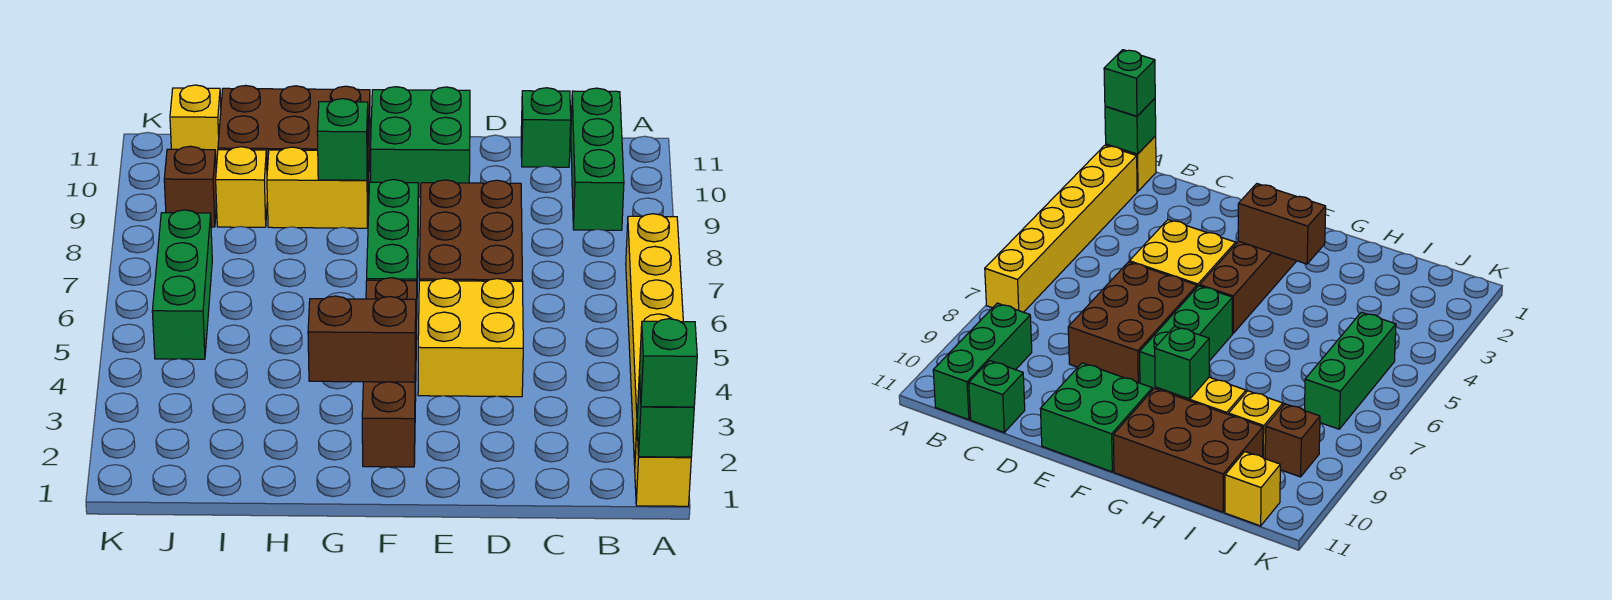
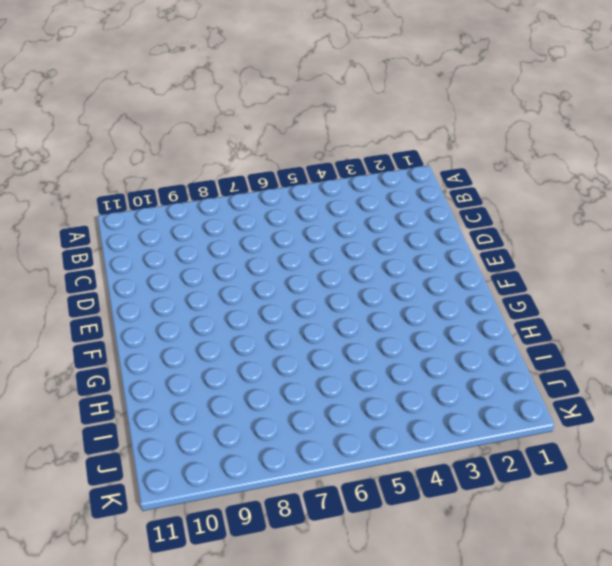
none -> yellow brick A1 level 1
none -> yellow brick A2:A7 level 1
none -> green brick B9:B11 level 1

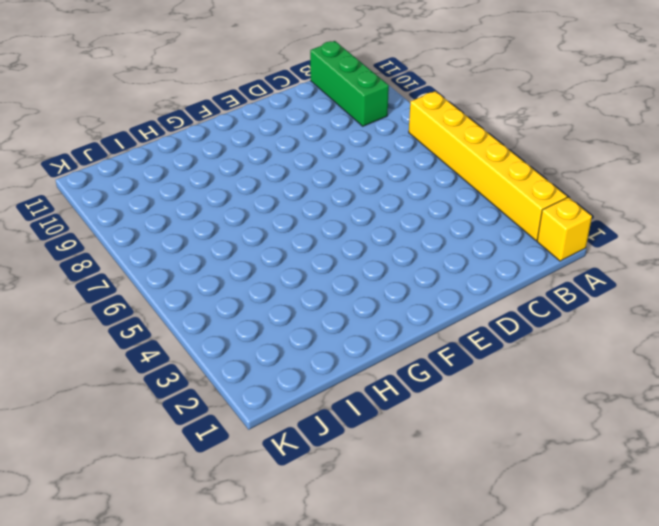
none -> green brick C11 level 1
none -> yellow brick D4:E5 level 1
none -> brown brick D6:E8 level 1

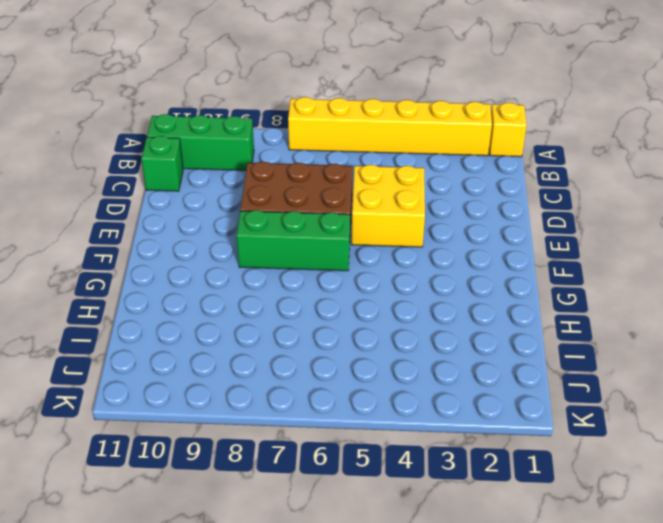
none -> green brick E10:F11 level 1
none -> brown brick F2:F5 level 1
none -> yellow brick G9:H9 level 1

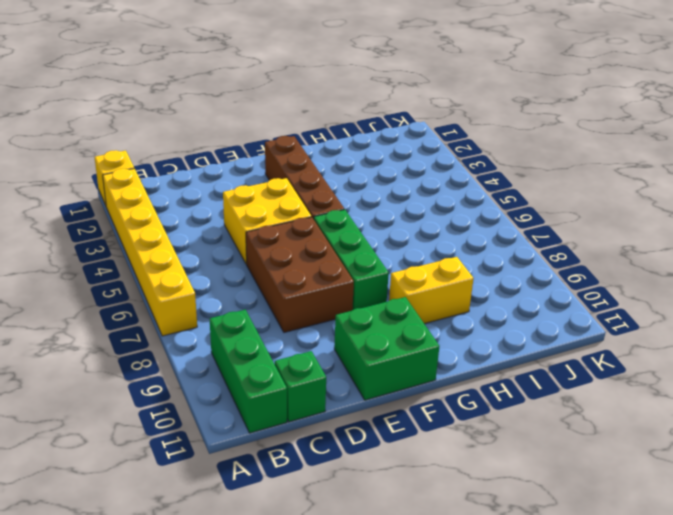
none -> brown brick G10:I11 level 1
none -> yellow brick I9 level 1
none -> green brick J5:J7 level 1

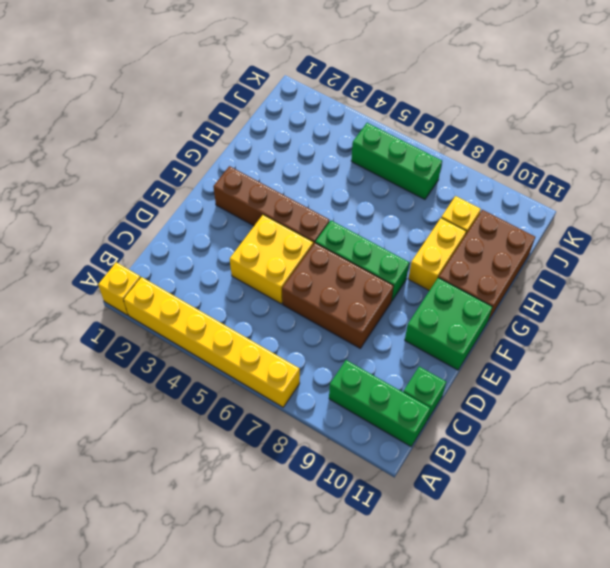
none -> brown brick J9 level 1
none -> yellow brick J11 level 1
none -> green brick A1 level 2

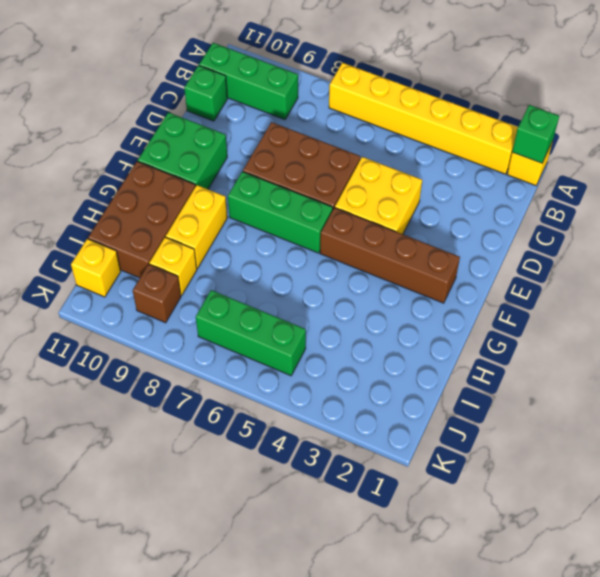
none -> brown brick F3:G3 level 2
none -> green brick G9 level 2
none -> green brick A1 level 3

